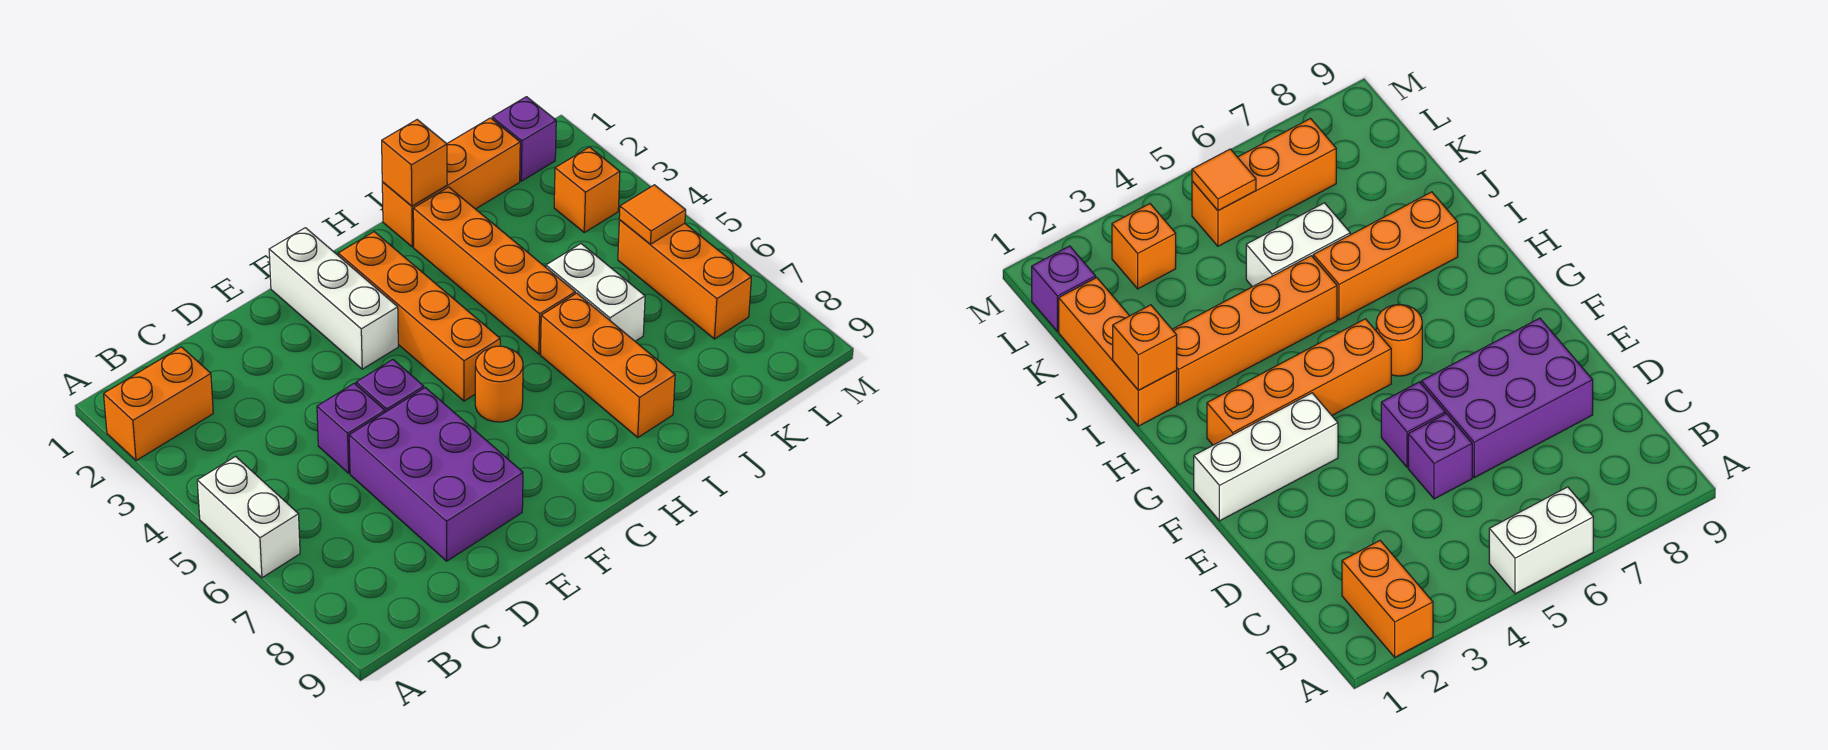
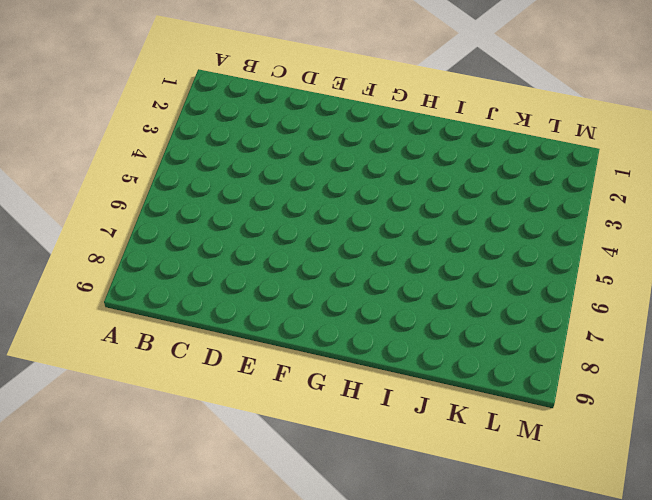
none -> orange brick A2:B2 level 1
none -> white brick A5:A6 level 1
none -> purple brick D5 level 1

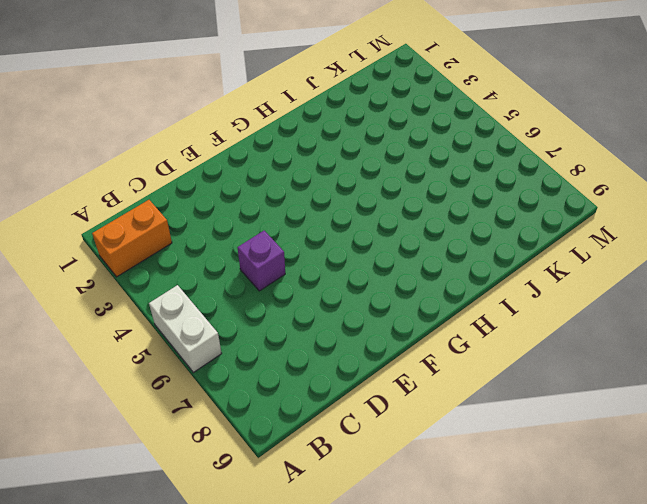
none -> purple brick D6:E8 level 1
none -> purple brick E5 level 1
none -> white brick F1:F3 level 1

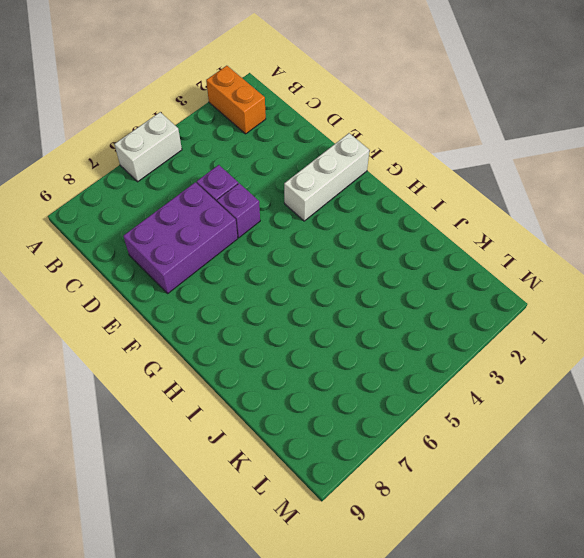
none -> orange brick G2:G5 level 1
none -> orange round brick G6 level 1
none -> orange brick I1:K1 level 1

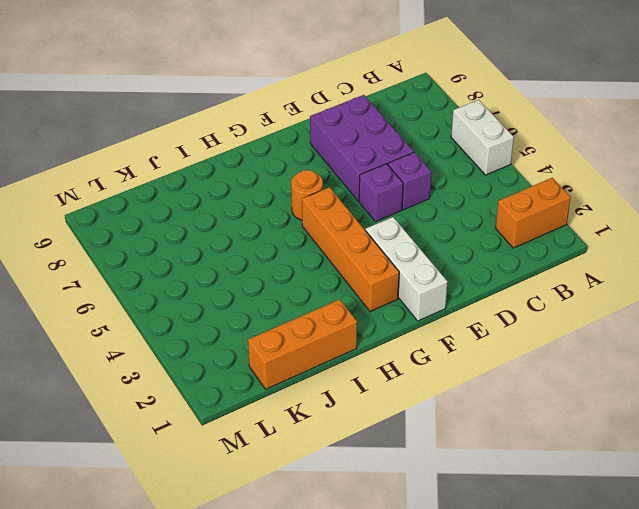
none -> orange brick I2:I5 level 1
none -> orange brick I6:I8 level 1
none -> white brick J5:J6 level 1

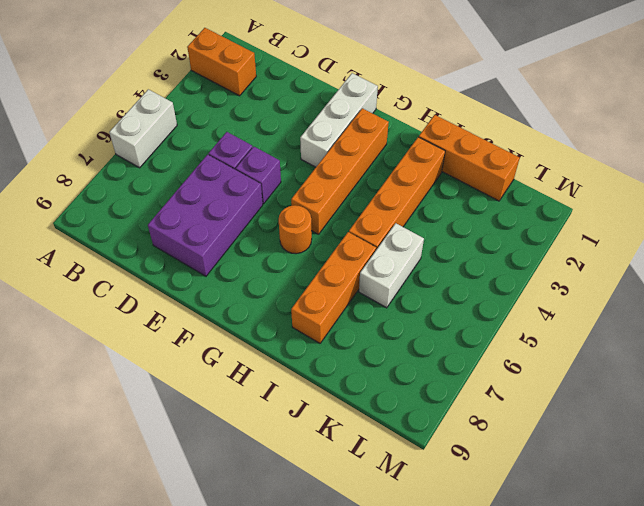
none -> purple brick L1 level 1
none -> orange brick L3 level 1
none -> orange brick L5:L7 level 1

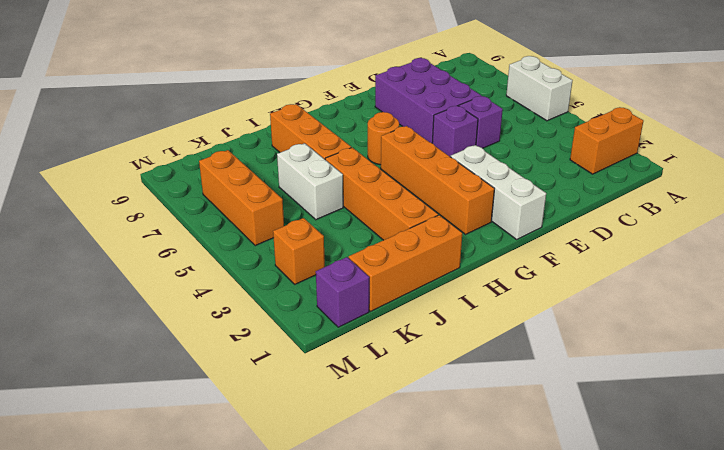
none -> orange brick I1 level 2
none -> orange tile L5 level 2

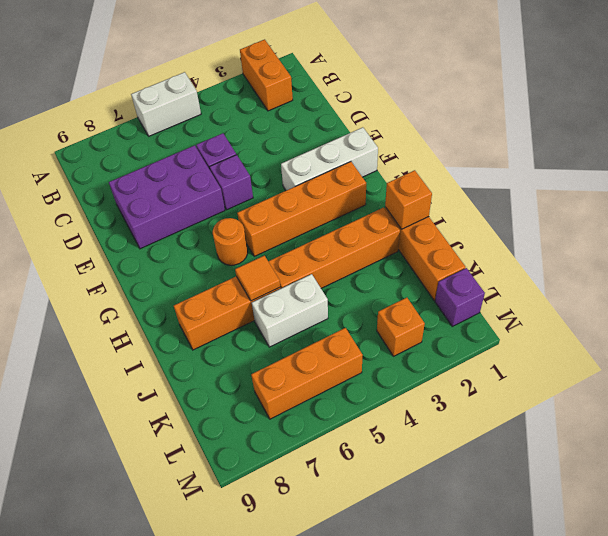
orange tile I6 level 2 -> orange tile L5 level 2

